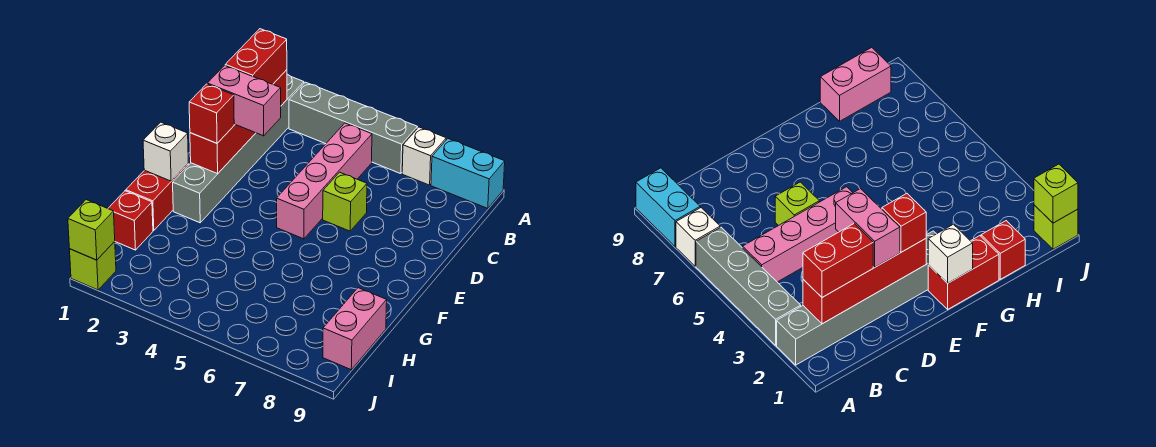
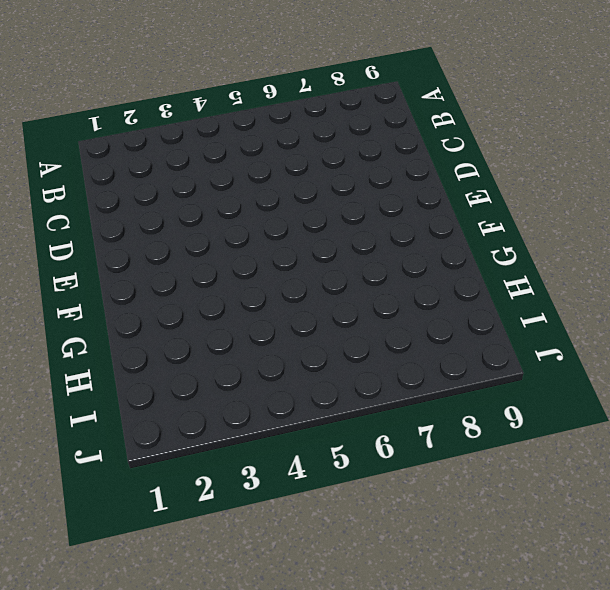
none -> grey brick A2:F2 level 1
none -> grey brick A3:A6 level 1
none -> white brick A7 level 1

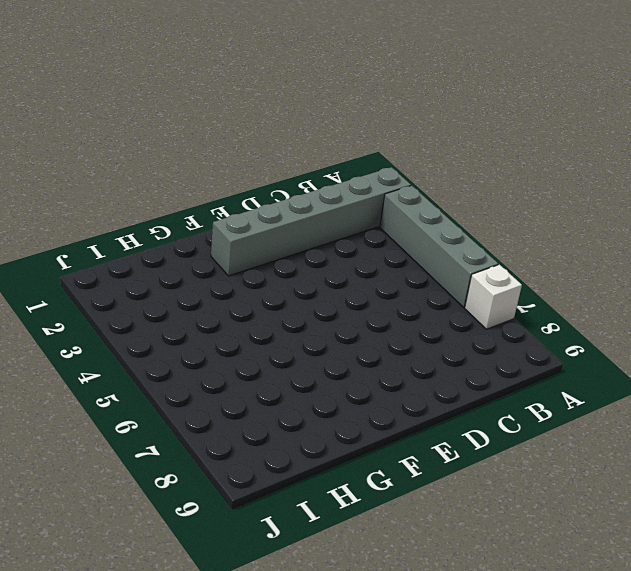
none -> cyan brick A8:A9 level 1
none -> pink brick B5:E5 level 1
none -> lime brick D6 level 1

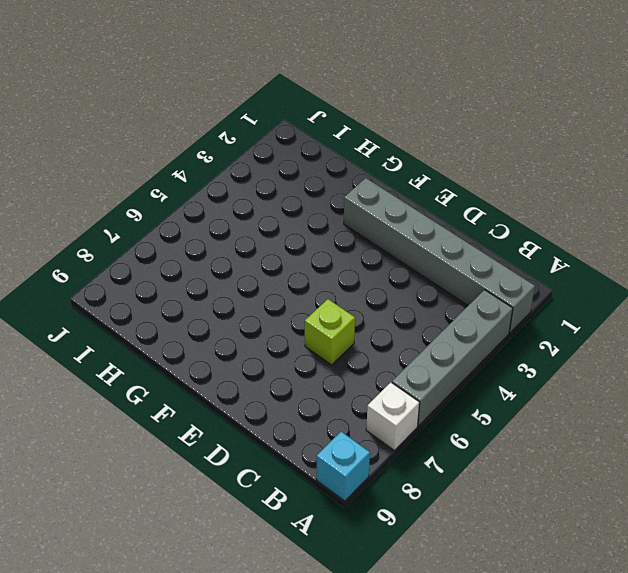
cyan brick A9 level 1 -> cyan brick A8:A9 level 1
none -> pink brick B5:E5 level 1
none -> red brick F1:G1 level 1
none -> red brick H1 level 1

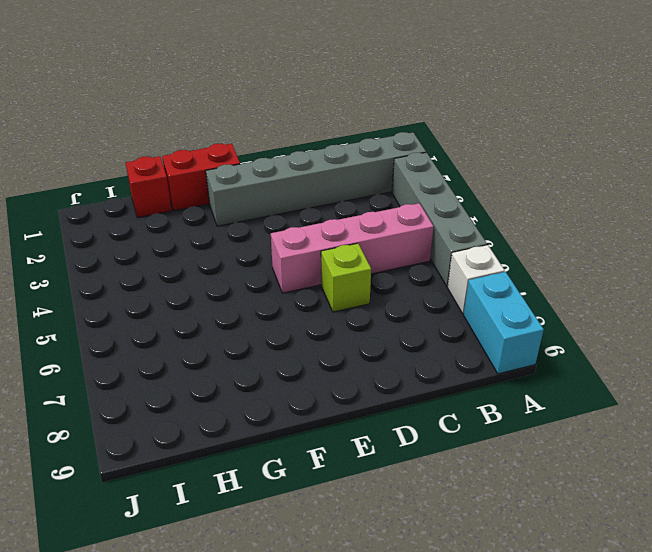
none -> pink brick H9:I9 level 1
none -> lime brick J1 level 1
none -> red brick B2:E2 level 2

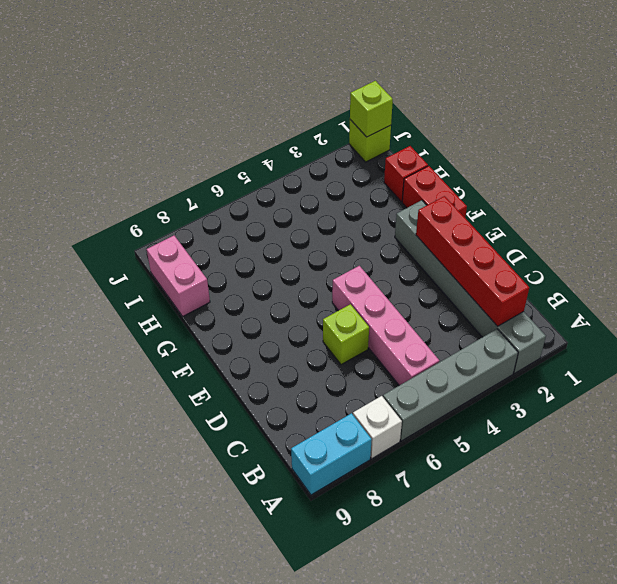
none -> white brick F1 level 2
none -> red brick B2:C2 level 3
none -> pink brick D2:D3 level 3

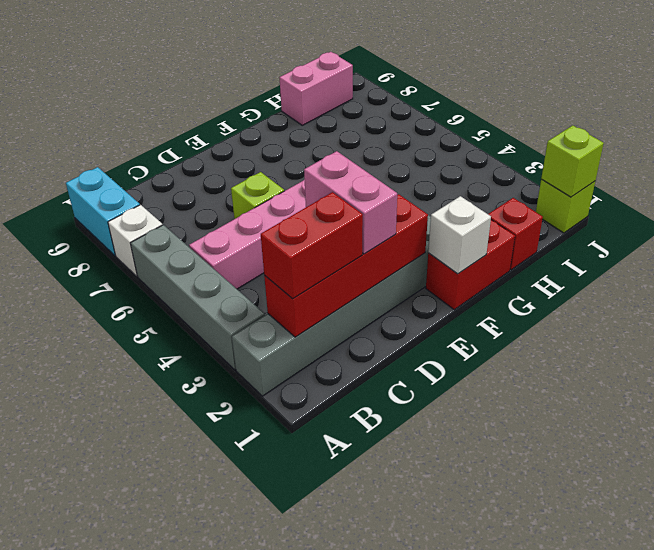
none -> red brick E2 level 3

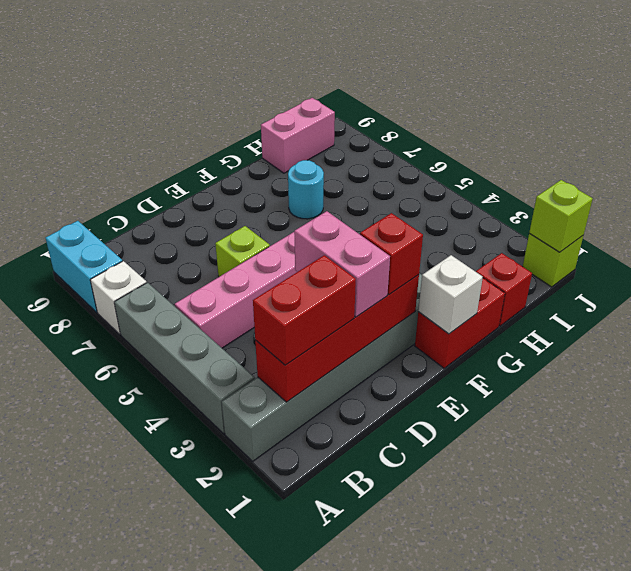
cyan round brick G7 level 1 -> none

